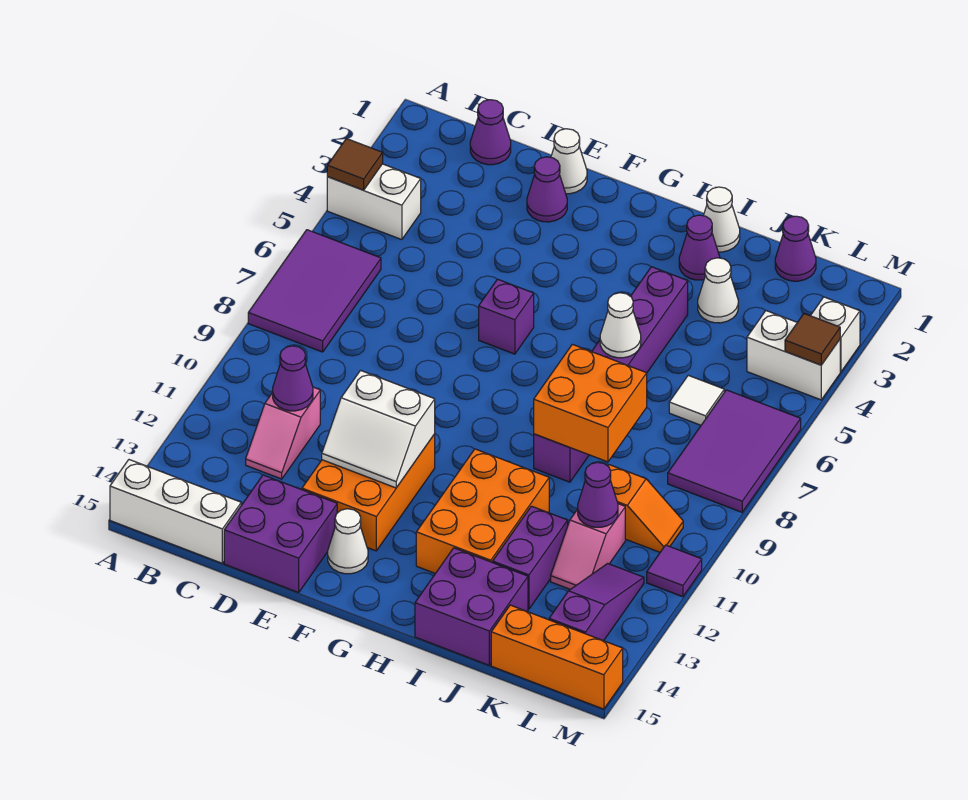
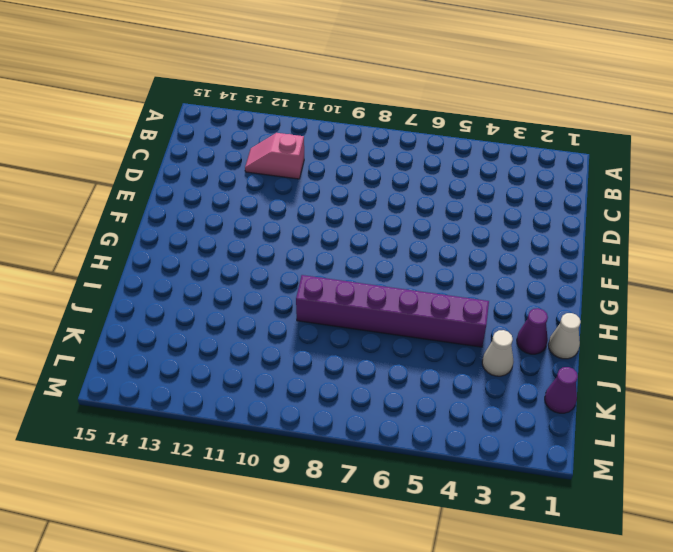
none -> white brick A4:B4 level 1
none -> purple tile A6:B8 level 1
none -> white brick A15:C15 level 1
none -> purple cone C1 level 1

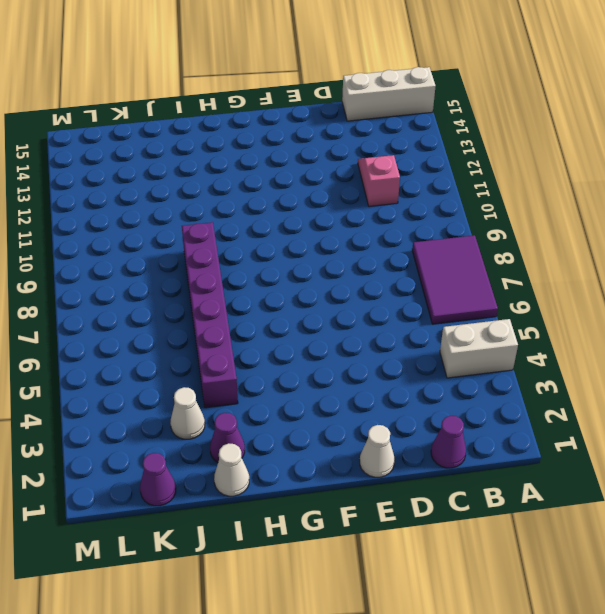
none -> purple brick D14:E15 level 1
none -> purple cone E2 level 1
none -> orange brick E11:F13 level 1
none -> purple brick F6 level 1

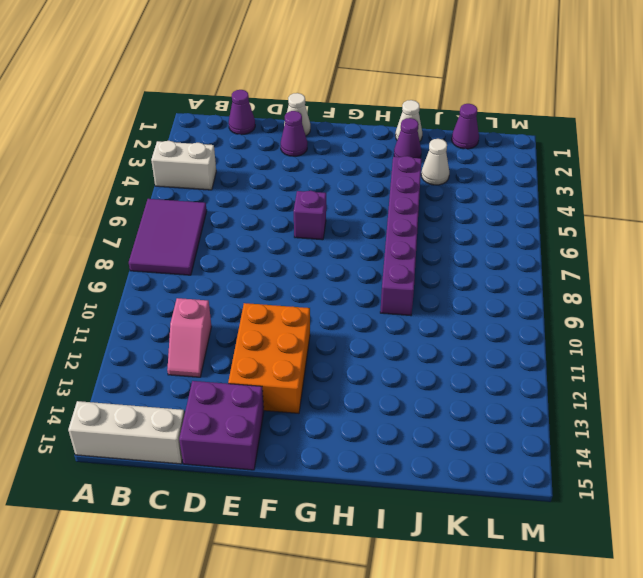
none -> white cone F14 level 1
none -> orange brick H11:I13 level 1
none -> purple brick I14:J15 level 1
none -> purple brick J12:J13 level 1

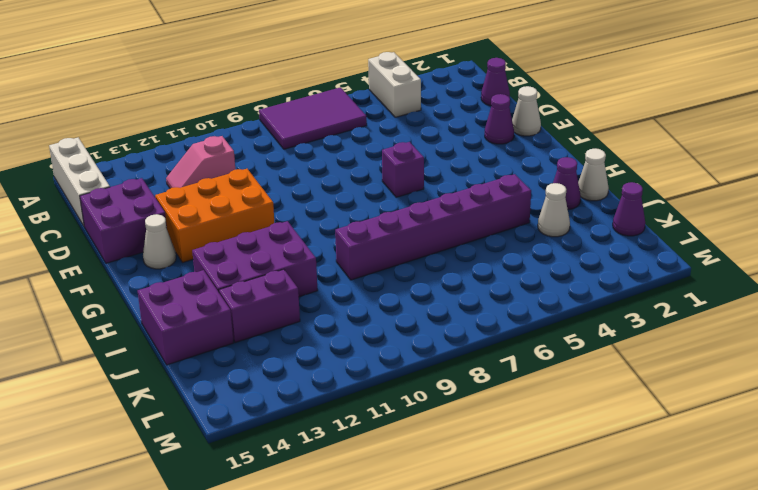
purple brick H11:I13 level 1 -> orange brick H11:I13 level 1
none -> white tile K6 level 1
none -> orange slope K10:L10 level 1 top K
none -> pink slope K11:K12 level 1 top 11
none -> orange brick K15:M15 level 1

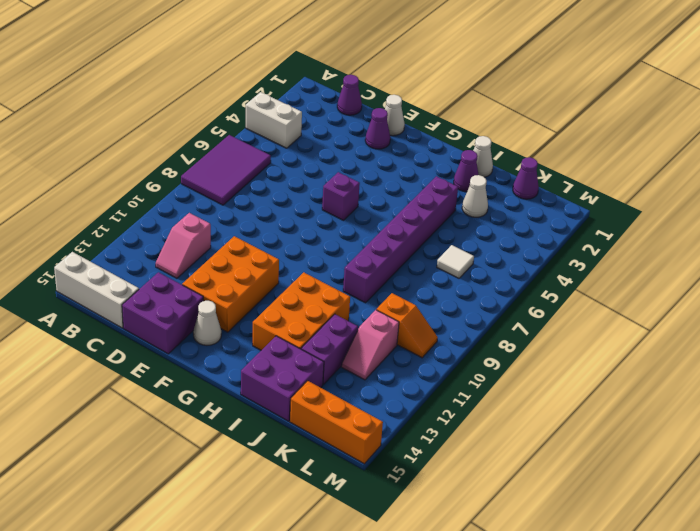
none -> white brick L4:M4 level 1
none -> purple tile L6:M8 level 1
none -> purple slope L12:L14 level 1 top 14
none -> white brick M3 level 1

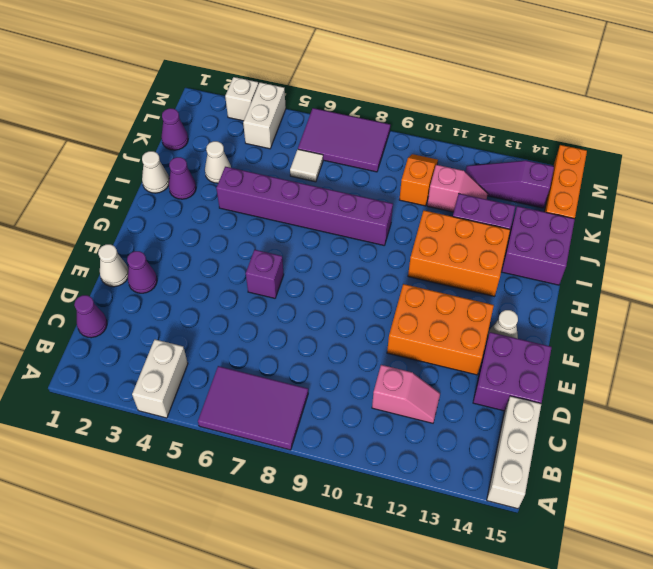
none -> purple tile M11 level 1
none -> brown tile A4 level 2
none -> purple cone C11 level 2
none -> white slope E11:F12 level 2 top 11

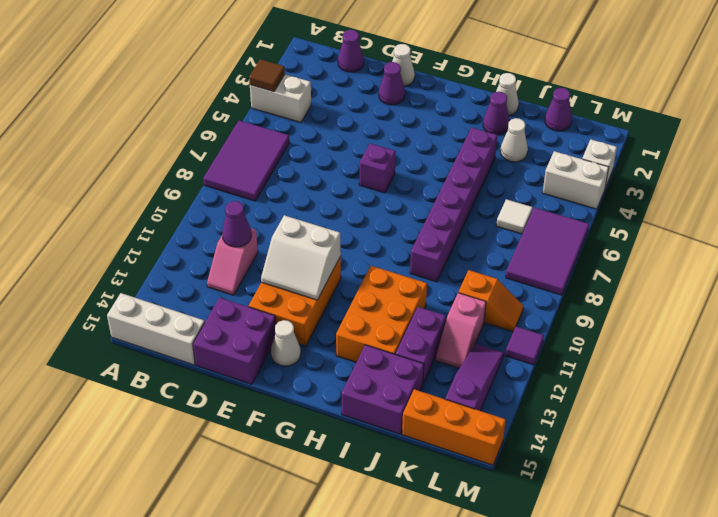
none -> white cone I6 level 2
none -> orange brick I8:J9 level 2
none -> purple cone K11 level 2
none -> brown tile M4 level 2

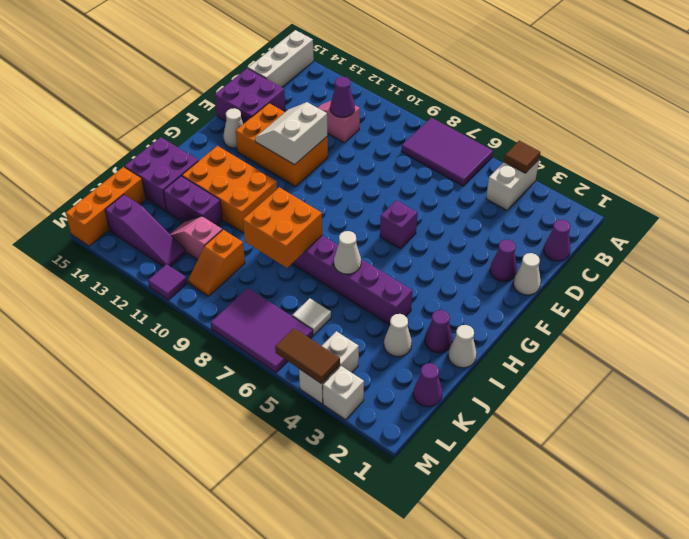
brown tile M4:M5 level 2 -> brown tile M4 level 2
none -> purple cone K11 level 2

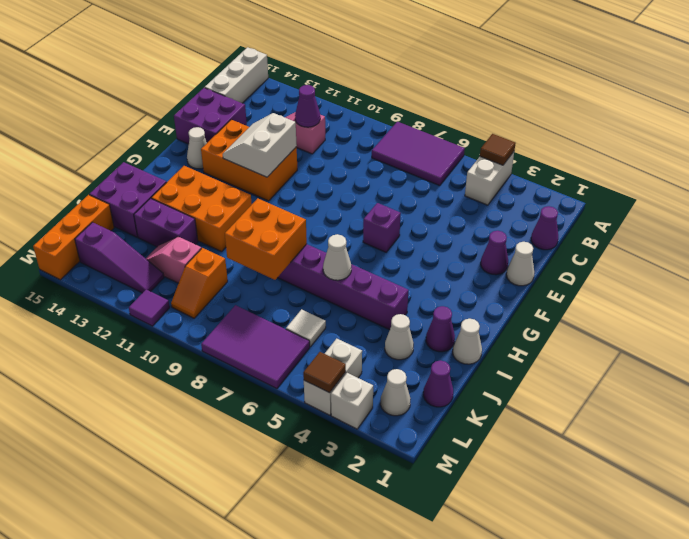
white cone L2 level 1 -> none
none -> purple cone K11 level 2

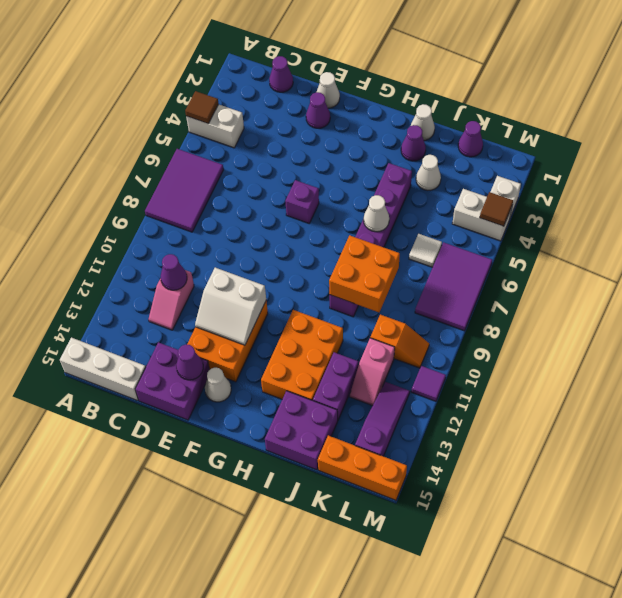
purple cone E14 level 2 -> purple cone K11 level 2

